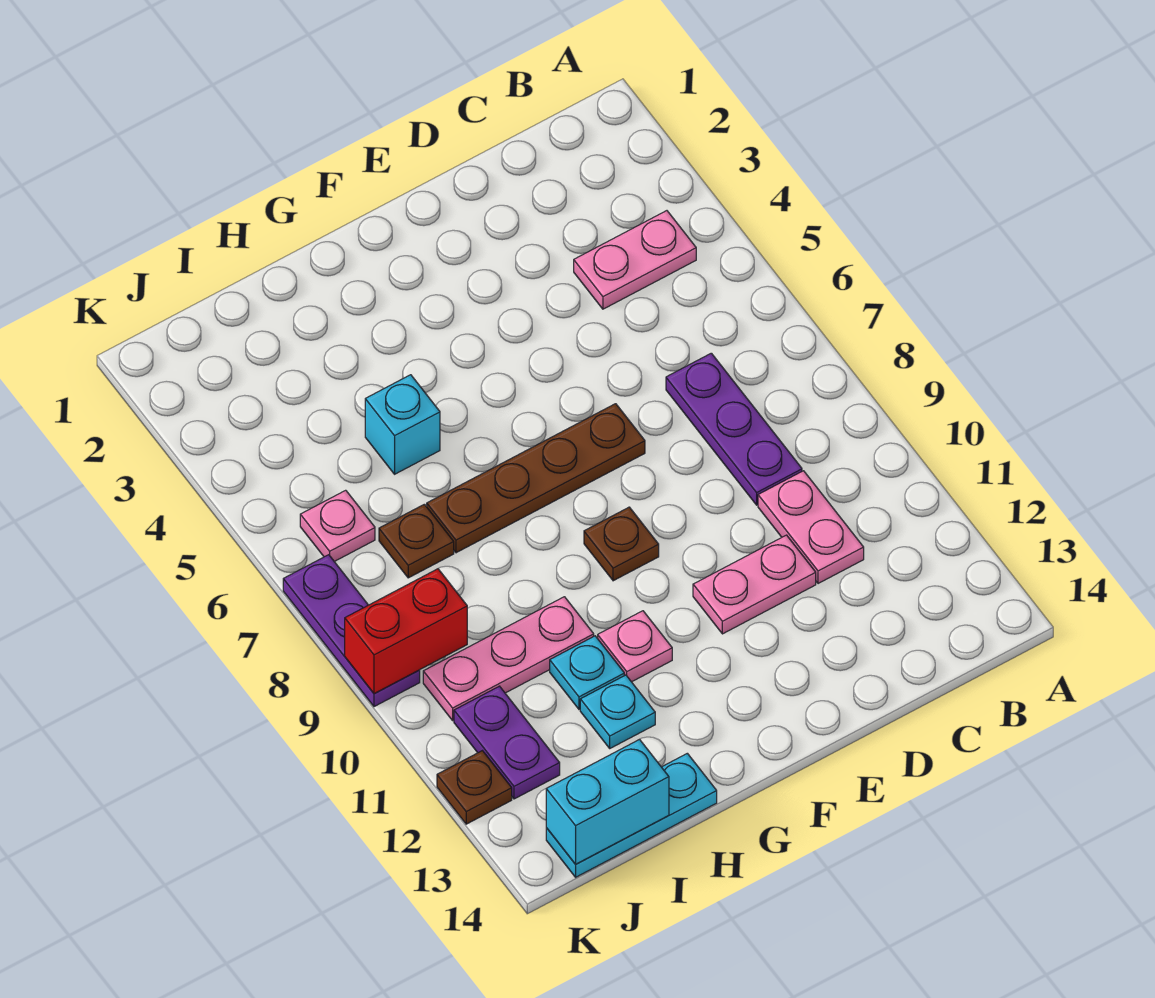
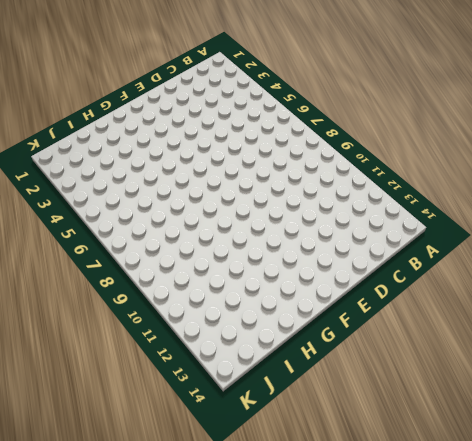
none -> pink plate B4:C4 level 1
none -> purple plate C7:C9 level 1
none -> pink plate C10:C11 level 1

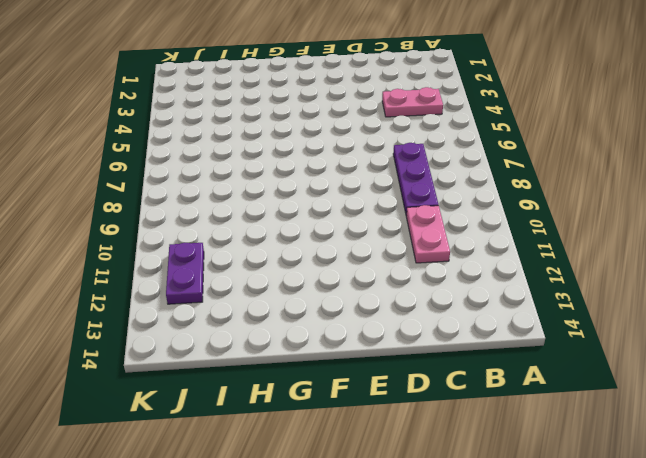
none -> pink plate D11:E11 level 1
none -> brown plate E7:H7 level 1
none -> brown plate F9 level 1

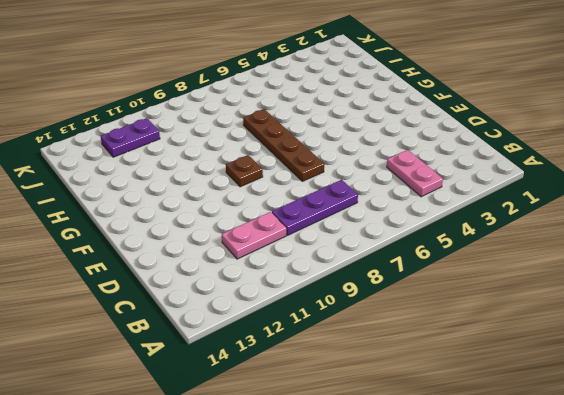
none -> pink plate D11:E11 level 1
none -> pink plate G11 level 1
none -> cyan brick H5 level 1

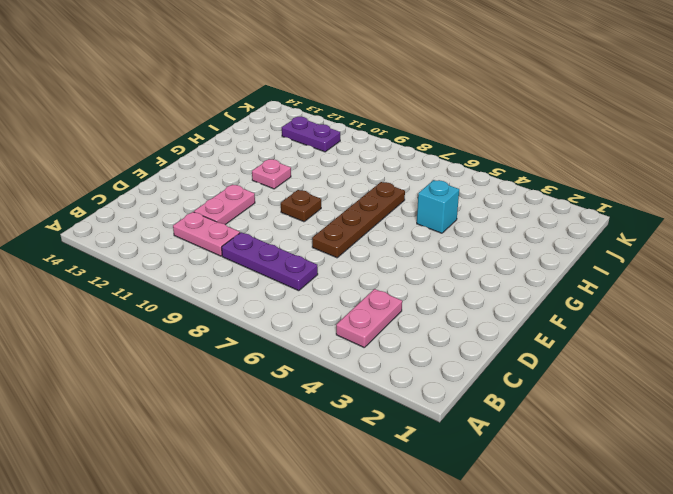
none -> pink plate H10:J10 level 1
none -> cyan plate H11 level 1
none -> cyan plate H12 level 1

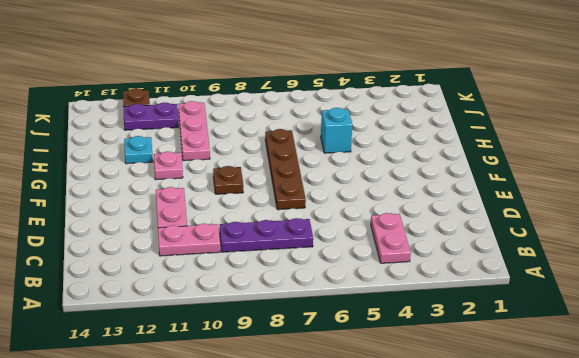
none -> cyan plate H11 level 1
none -> cyan plate H14:J14 level 1
none -> brown plate I7 level 1

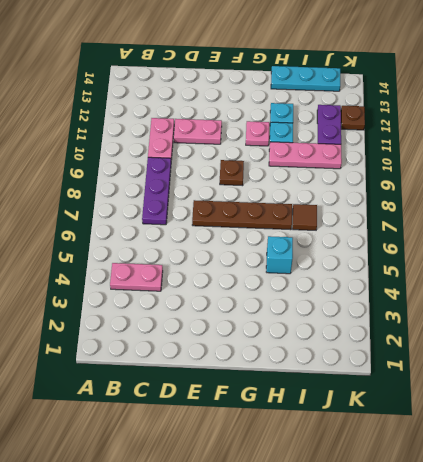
brown tile I7 level 1 -> brown plate I7 level 1
none -> pink plate J6 level 1
none -> purple plate K7:K9 level 1
none -> cyan brick I14:J14 level 2

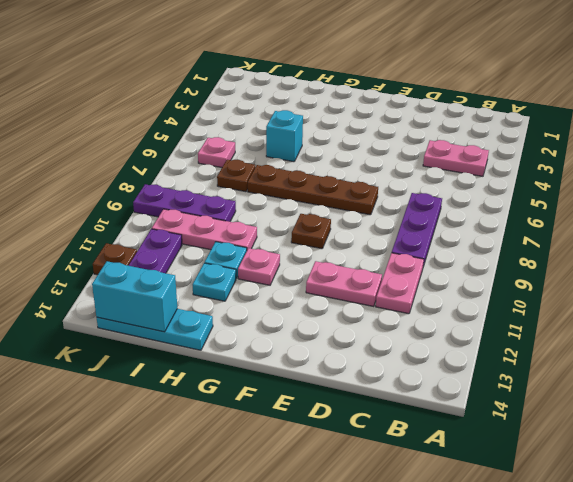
purple plate I9:K9 level 1 -> purple plate K7:K9 level 1
none -> red brick J9:K9 level 2

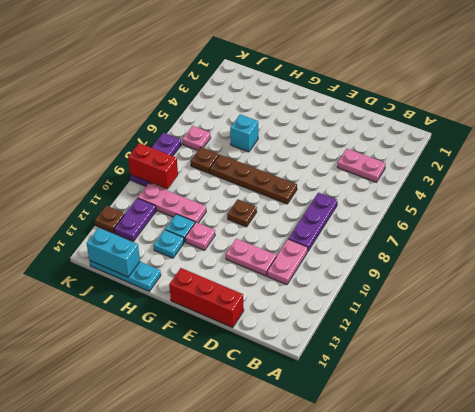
red brick D14:F14 level 1 -> none

